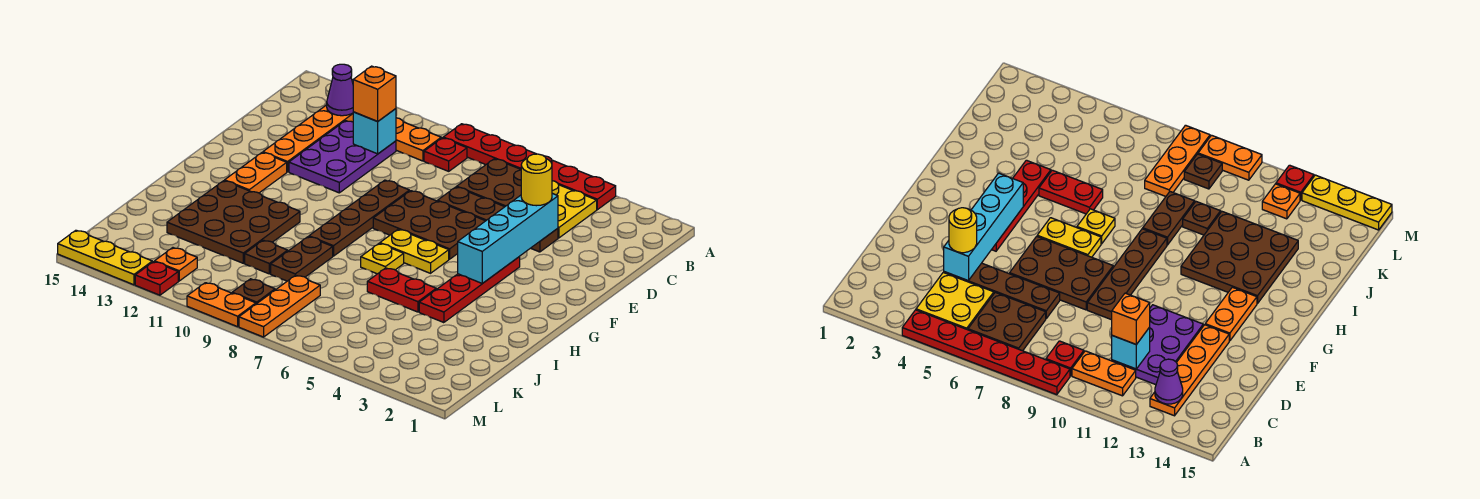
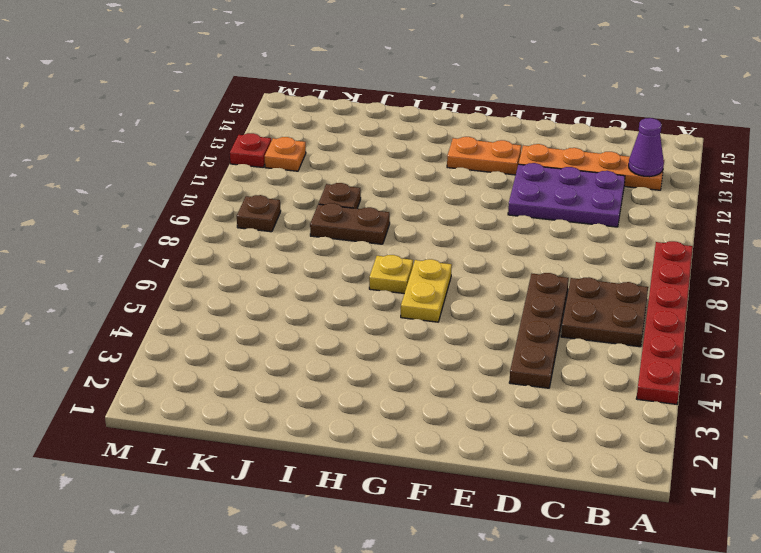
none -> yellow plate B4:C5 level 1
none -> red plate B9 level 1
none -> orange plate B10:B11 level 1

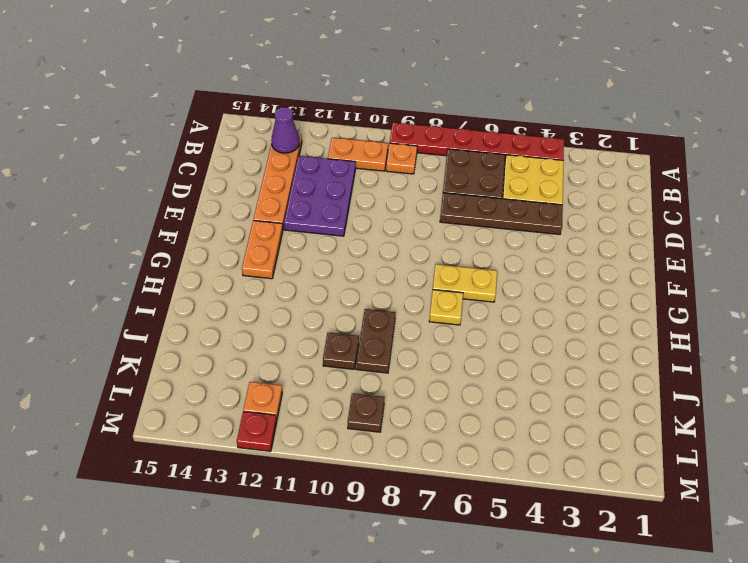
orange plate B9 level 1 -> red plate B9 level 1
none -> brown plate E6:F8 level 1
none -> brown plate E9:H9 level 1
none -> red plate F4:I4 level 1

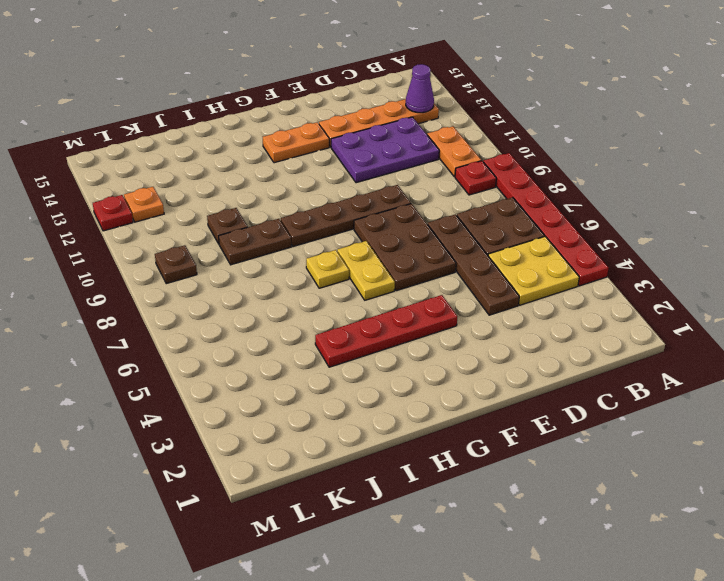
none -> brown plate H11:J13 level 1
none -> red plate I5:I6 level 1
none -> orange plate K8:M8 level 1

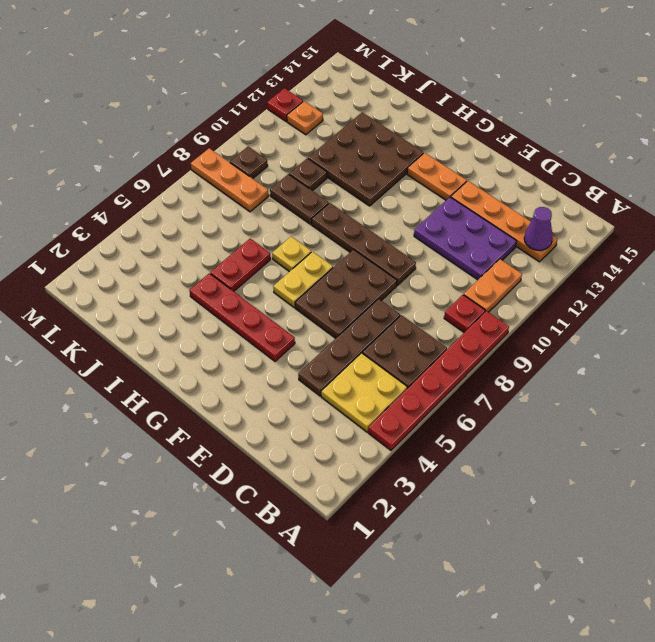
none -> orange plate M9:M10 level 1
none -> yellow plate M13:M15 level 1
none -> cyan brick C11 level 2

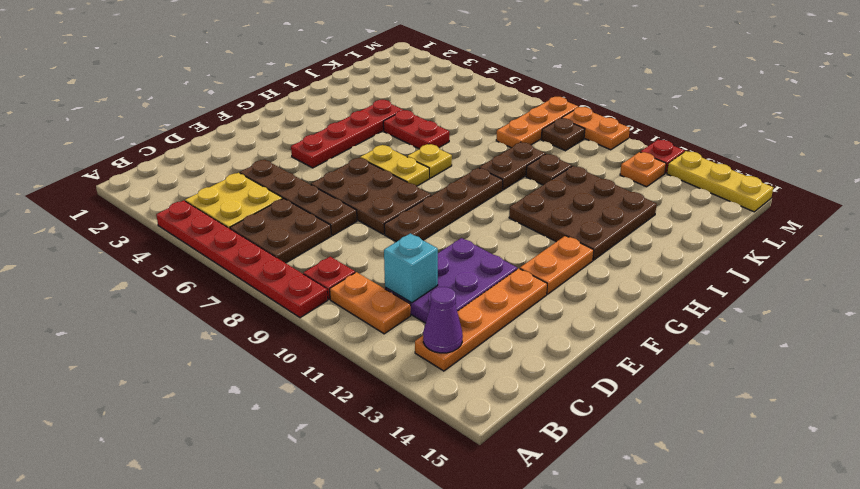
none -> cyan brick D4:G4 level 2
none -> orange brick C11 level 3
none -> yellow round brick D4 level 3

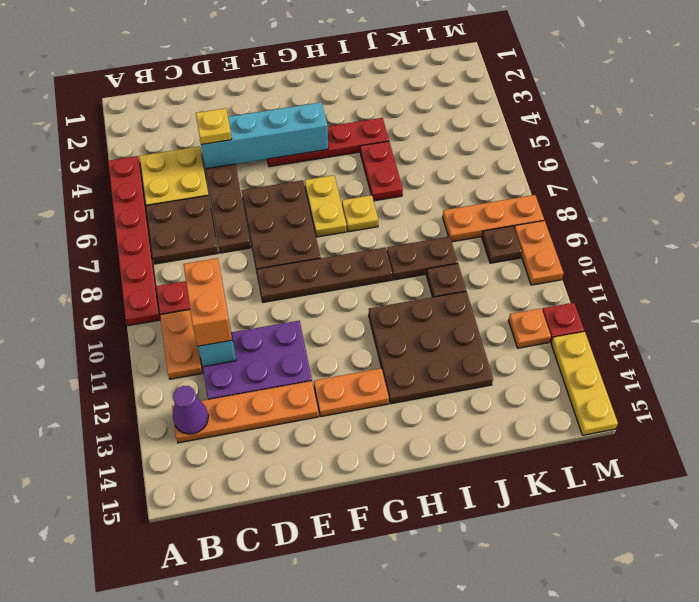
orange brick C10:C11 level 3 -> orange brick C11 level 3
yellow plate D4 level 3 -> yellow round brick D4 level 3

